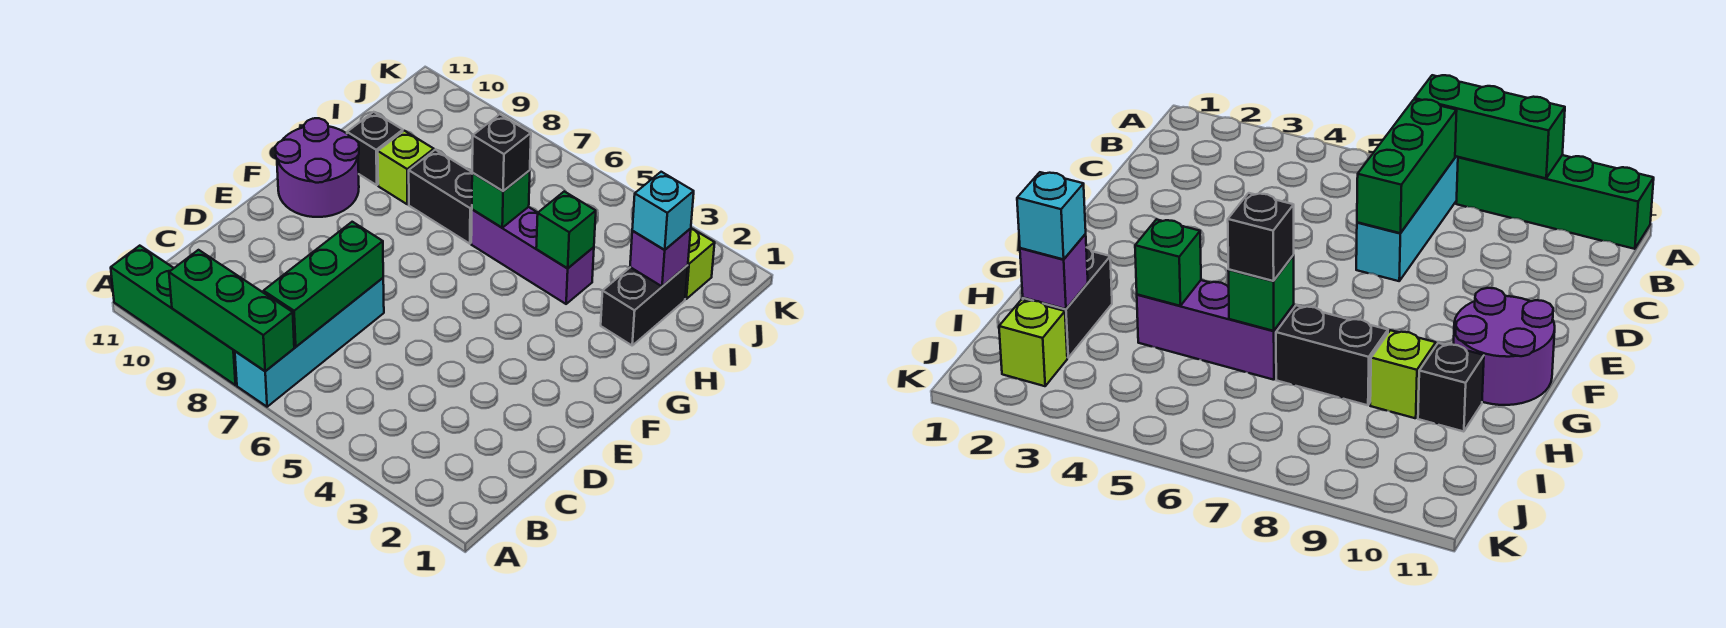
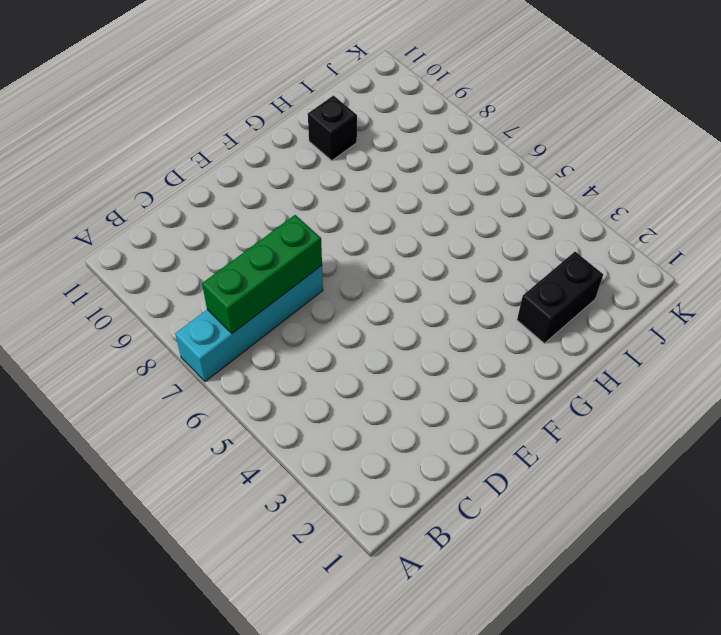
none -> green brick A8:A11 level 1
none -> purple round brick F10:G11 level 1
none -> purple brick H4:H6 level 1

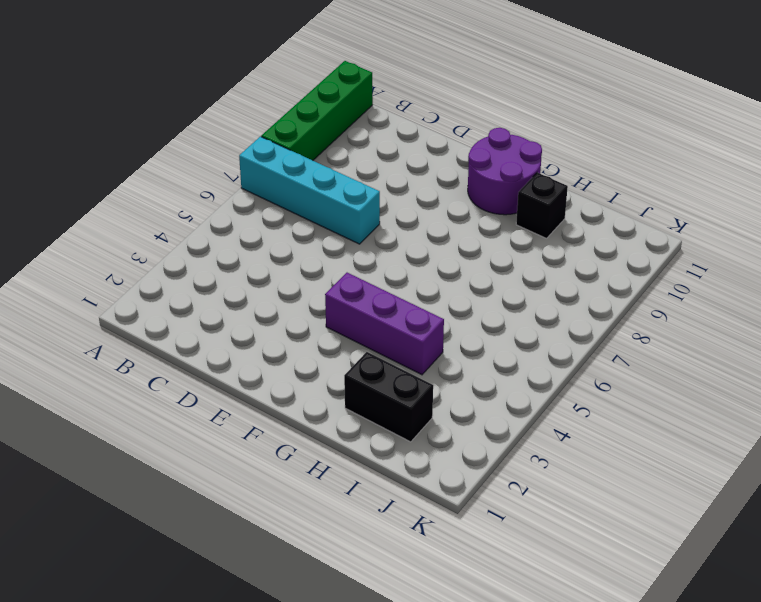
purple brick F4:H4 level 1 -> purple brick H4:H6 level 1
none -> black brick H7:H8 level 1
none -> lime brick H9 level 1
none -> lime brick J2 level 1

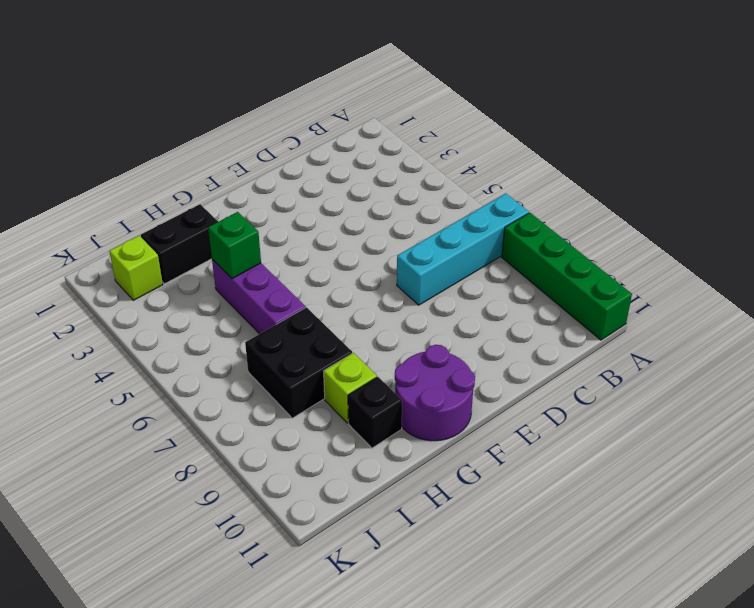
black brick H7:I8 level 1 -> black brick H7:H8 level 1
none -> green brick A7:A9 level 2
none -> green brick B7:D7 level 2
none -> green brick H6 level 2

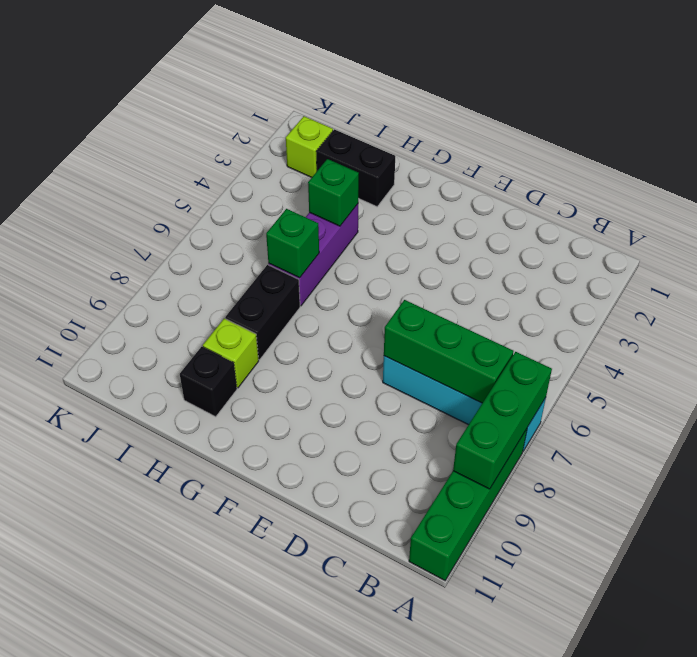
none -> purple round brick F10:G11 level 1
none -> purple brick I2 level 2
none -> black brick H6 level 3

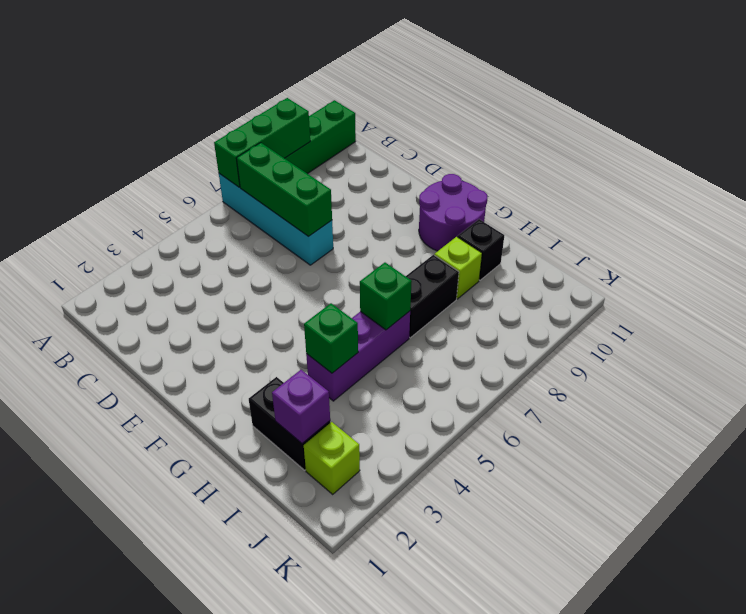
none -> black brick H6 level 3
none -> cyan brick I2 level 3

